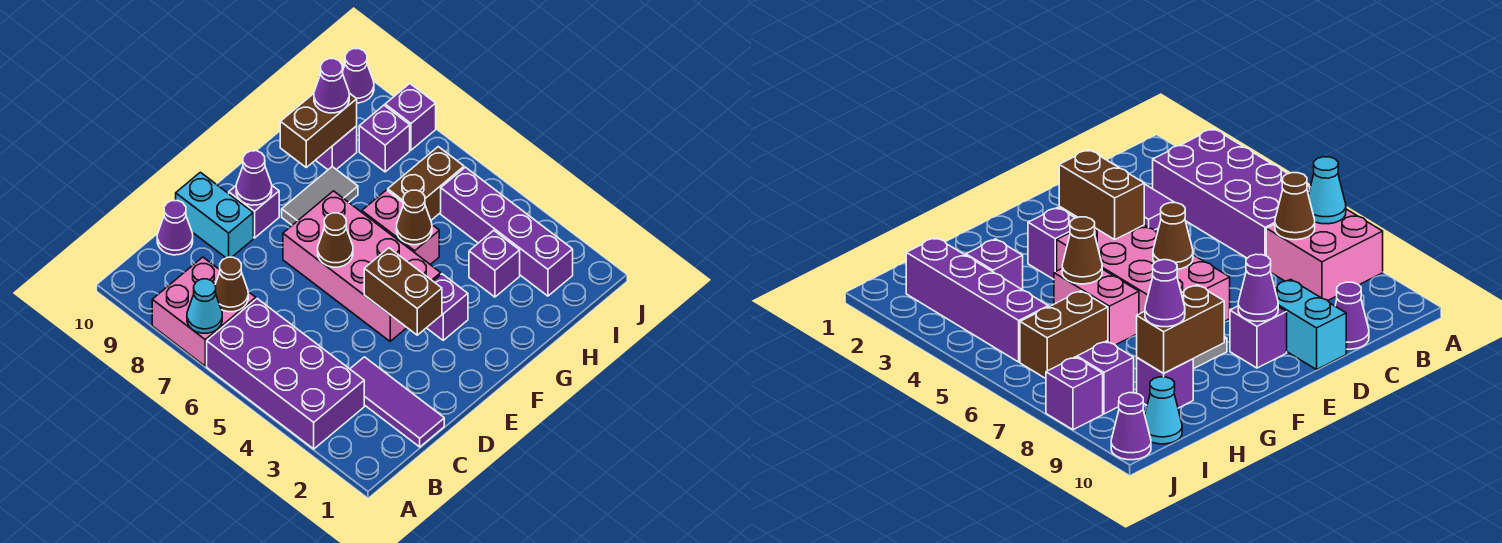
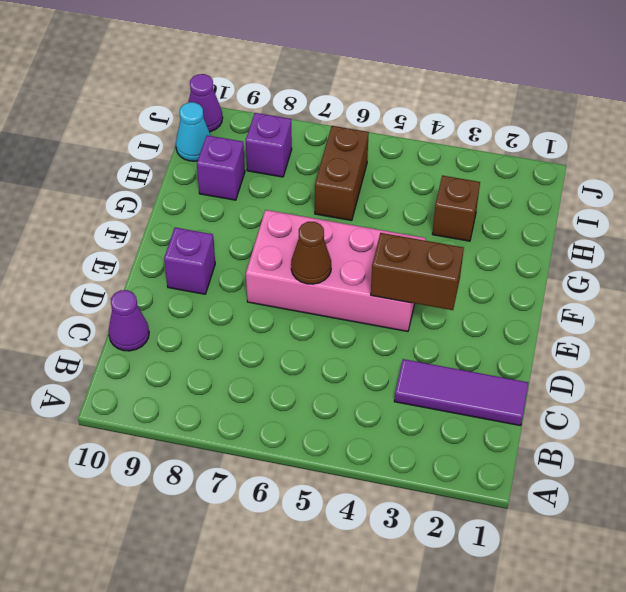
brown brick H3 level 1 -> purple brick H3 level 1
none -> purple brick A3:B6 level 1
none -> pink brick A7:B8 level 1
none -> cyan brick D9:D10 level 1

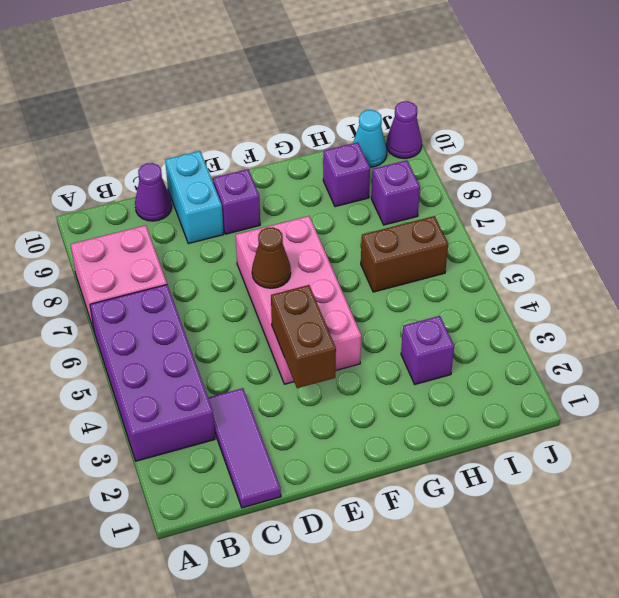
none -> purple brick F3 level 1
none -> grey tile F8:G8 level 1
none -> pink brick G5:G6 level 1

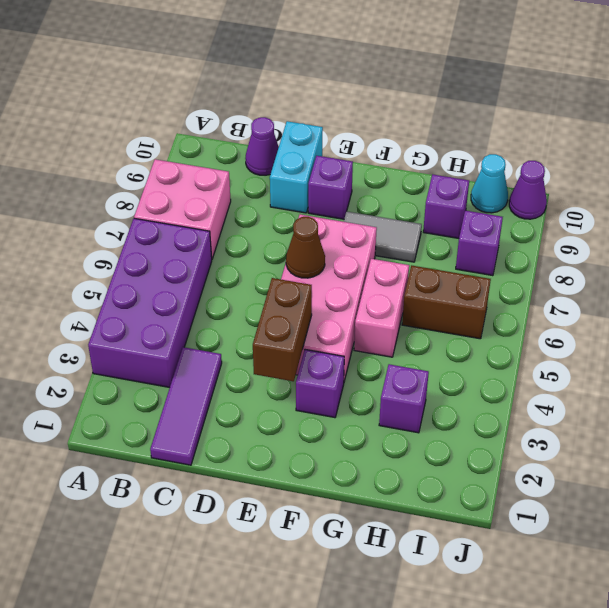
none -> purple brick I2:I5 level 1
none -> purple brick J8 level 1
none -> cyan cone A7 level 2

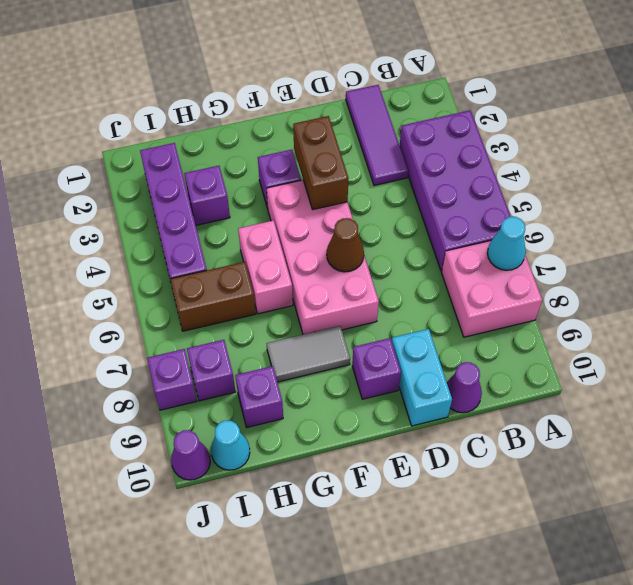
none -> brown cone B7 level 2
none -> purple cone E9 level 2
none -> brown cone G5 level 2

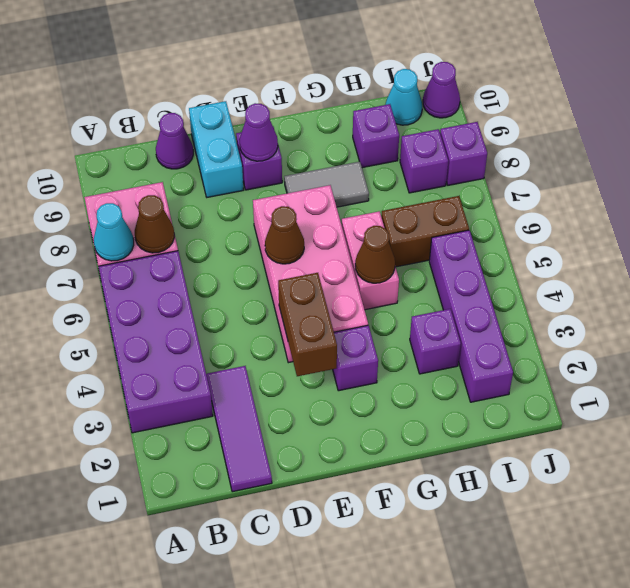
none -> brown brick G9:H9 level 2
none -> purple cone H9 level 3

